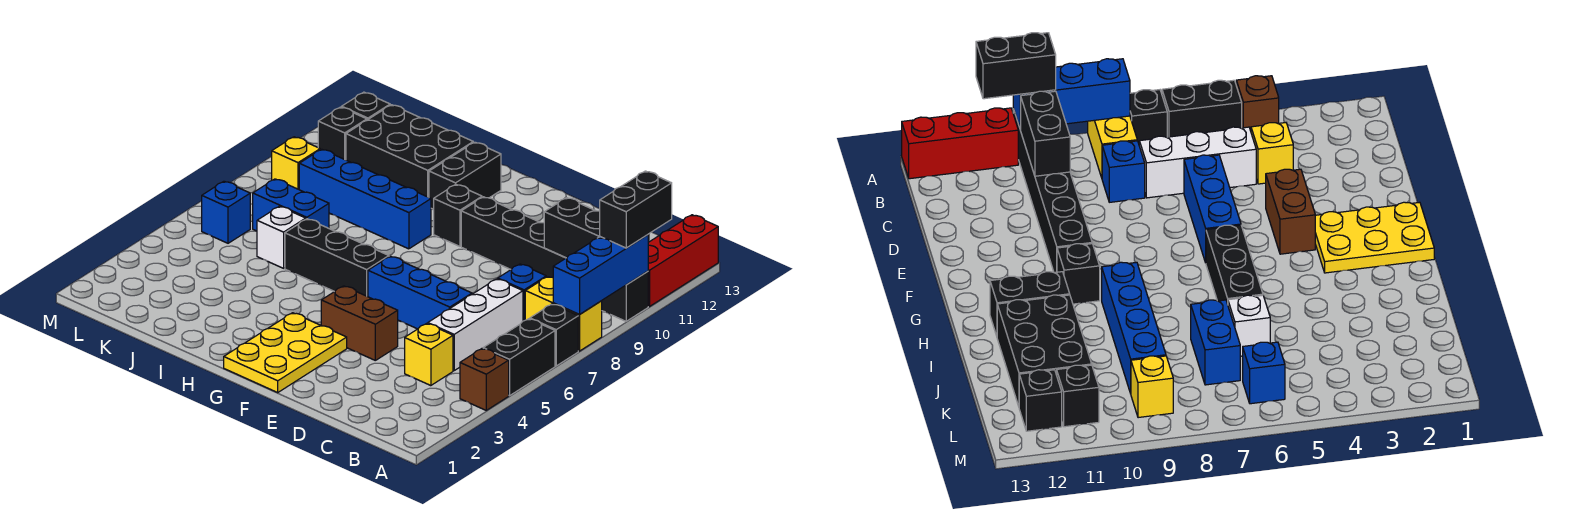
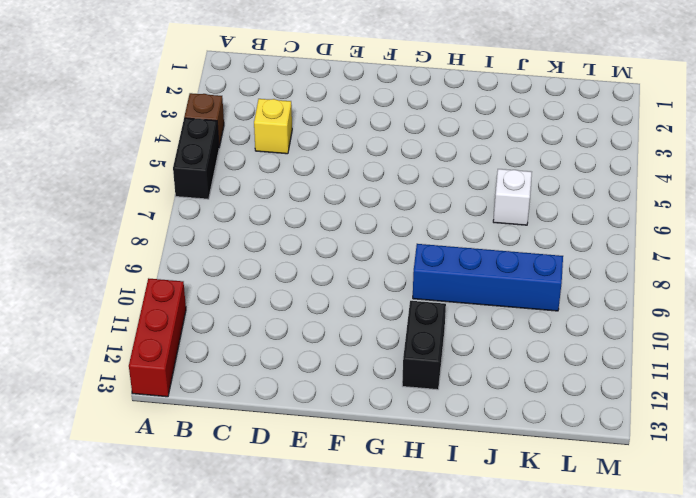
none -> black brick A7 level 1
none -> yellow brick A8:B8 level 1
none -> black brick A10:F10 level 1

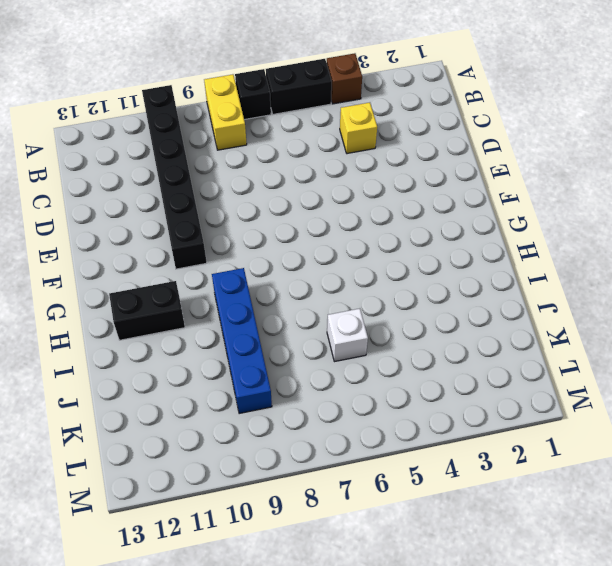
none -> red brick A11:A13 level 1
none -> white brick C5:C7 level 1
none -> blue brick C8 level 1

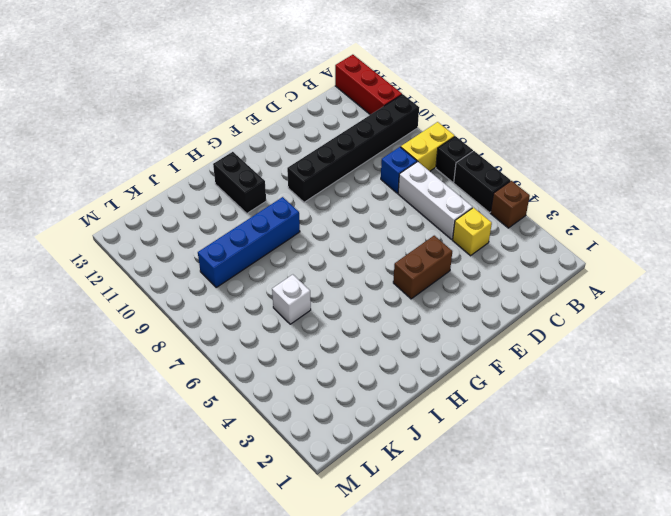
none -> blue brick D6:F6 level 1
none -> yellow plate F1:G3 level 1
none -> black brick G6:I6 level 1

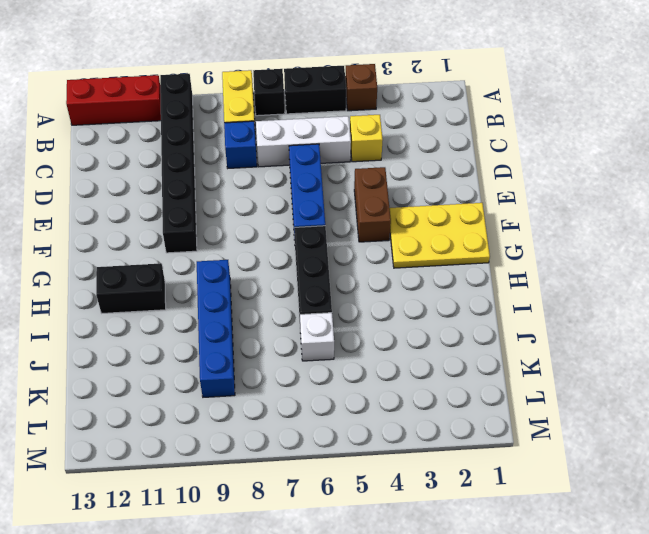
none -> black brick G10 level 1
none -> black brick I11:K12 level 1
none -> blue brick J7:K7 level 1

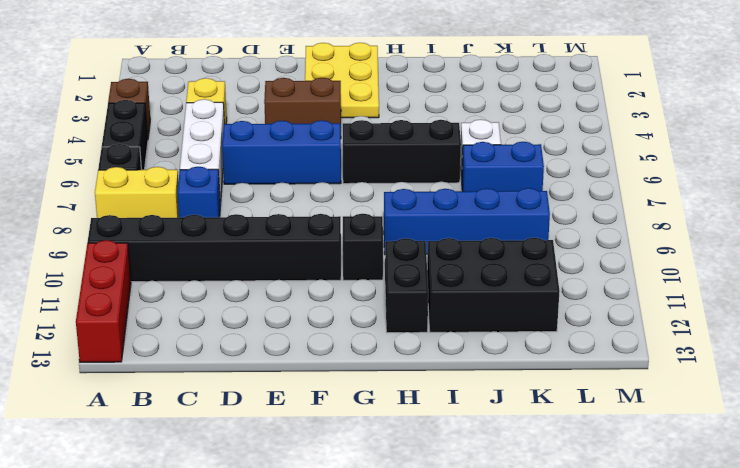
none -> blue brick L6 level 1
none -> yellow brick L9 level 1
none -> black brick L11 level 1

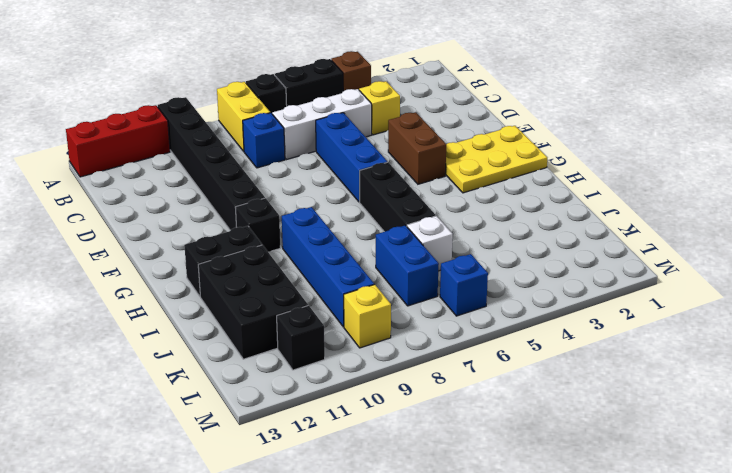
none -> black brick L12 level 1
none -> blue brick A8:A10 level 2
none -> black brick B10:C10 level 2

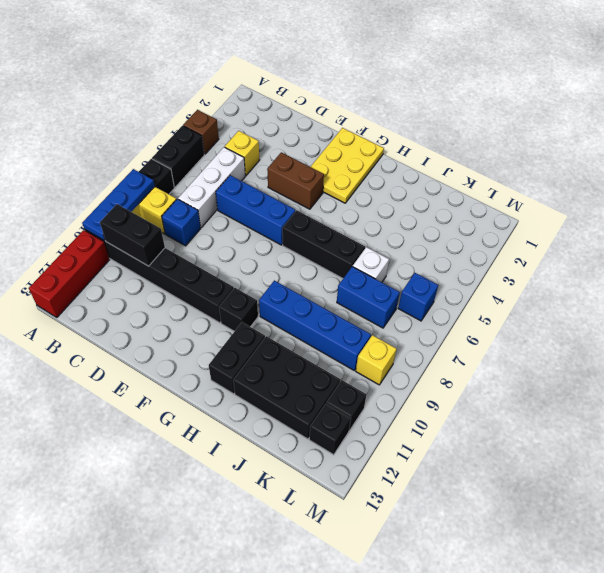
blue plate A8:A10 level 2 -> blue brick A8:A10 level 2
none -> black brick A10:A11 level 3

